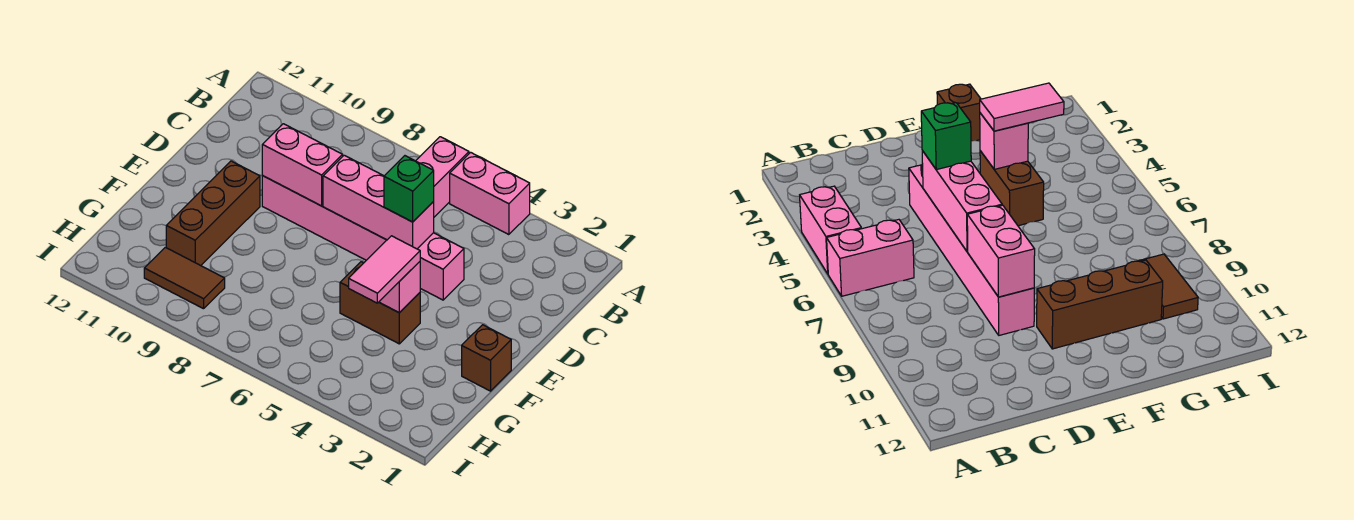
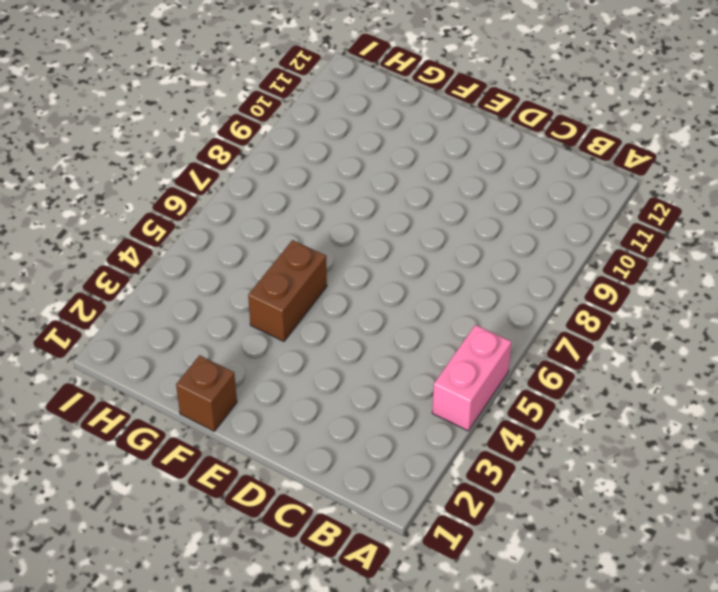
none -> pink brick A6:B6 level 1
none -> pink brick D4:D9 level 1
none -> brown brick E10:G10 level 1

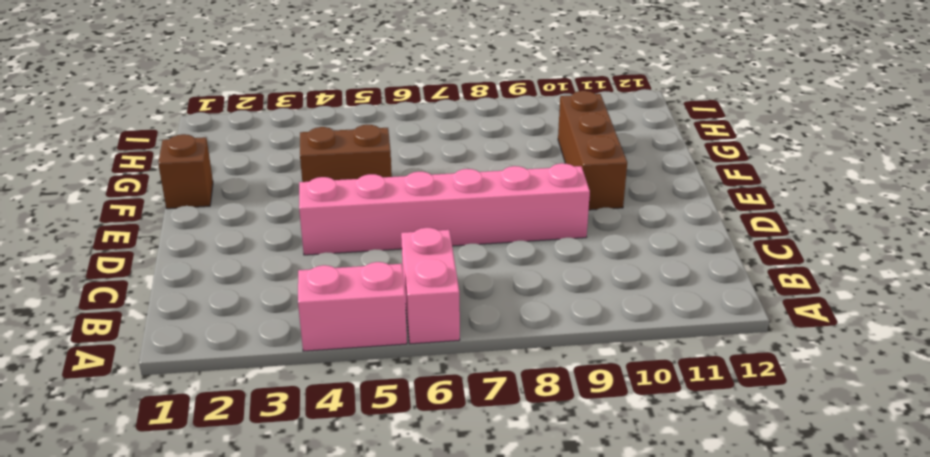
none -> brown tile H9:H10 level 1
none -> pink brick D5:D7 level 2
none -> pink brick D8:D9 level 2

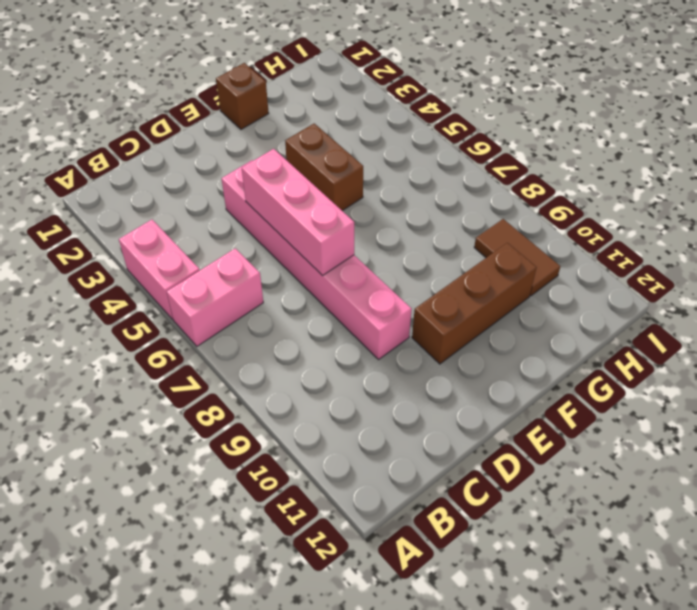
none -> pink brick D8:D9 level 2
none -> pink brick F4 level 2
none -> green brick D5 level 3

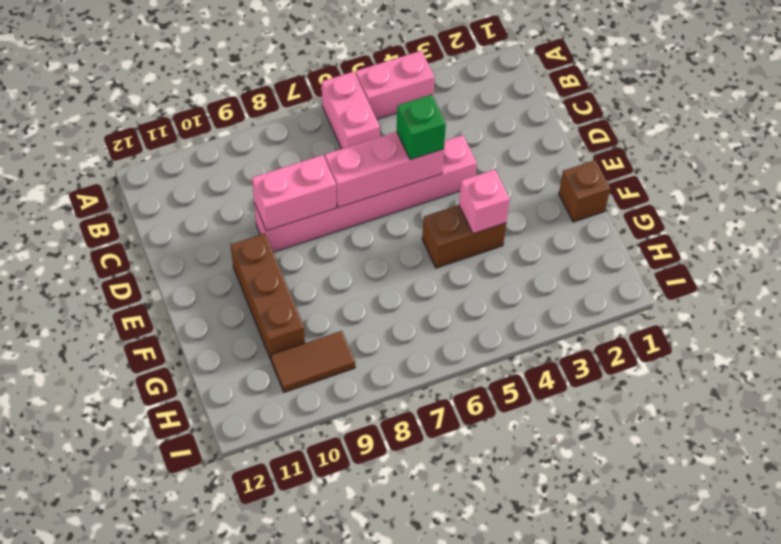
none -> pink tile F4:G4 level 3

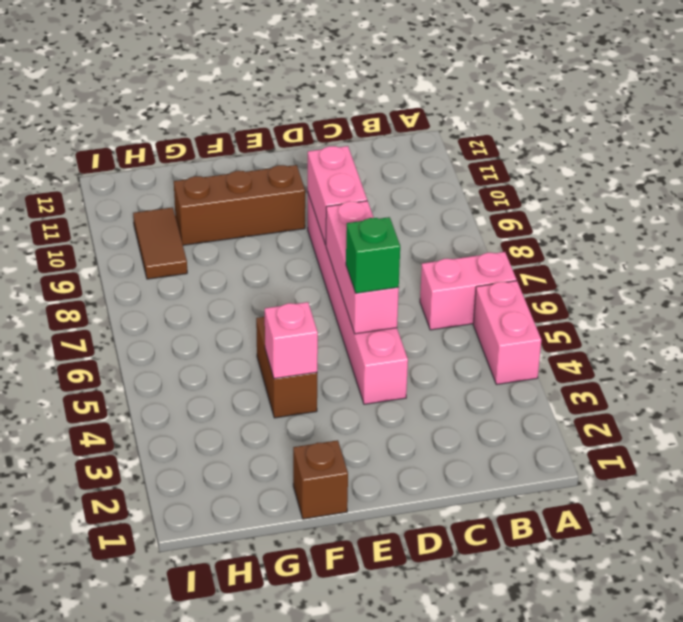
none -> pink tile F4:G4 level 3

